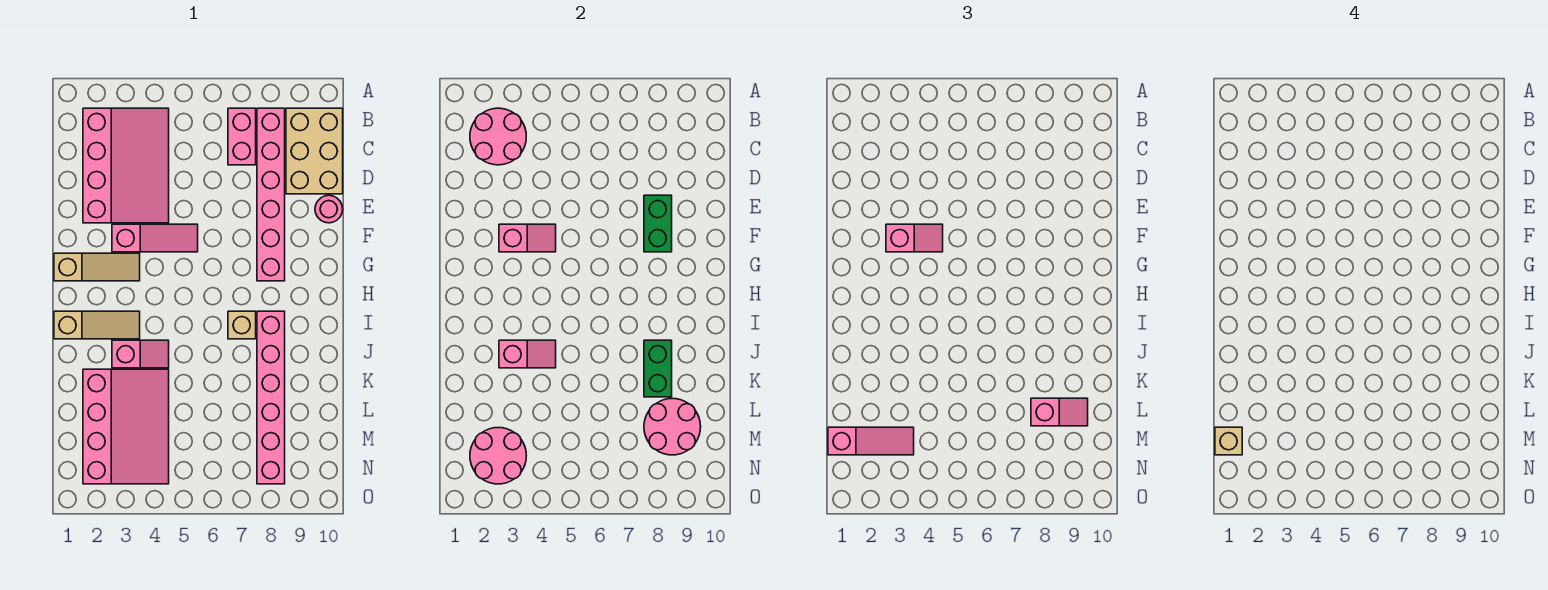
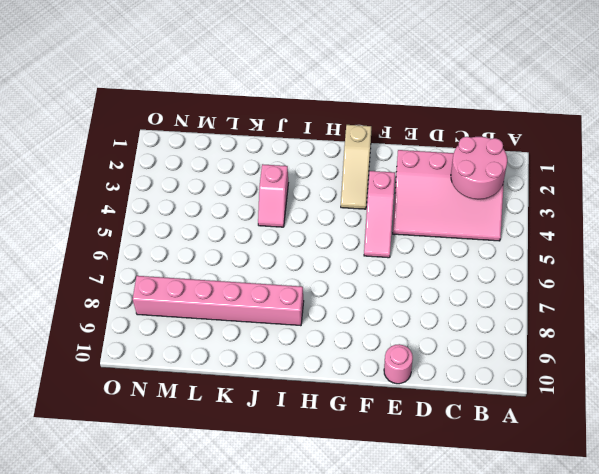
none -> pink brick B7:C7 level 1
none -> pink brick B8:G8 level 1
none -> tan brick B9:D10 level 1

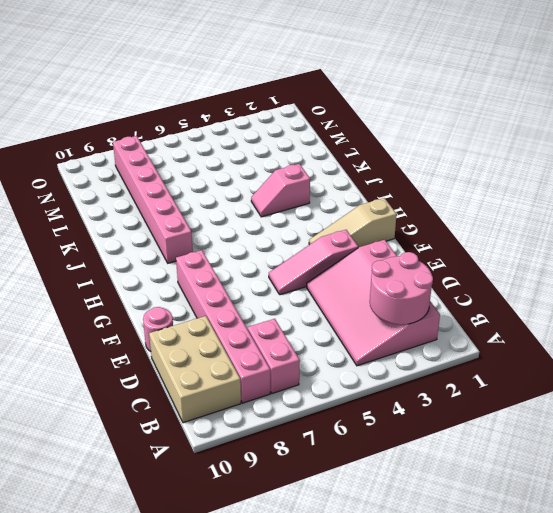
none -> tan slope I1:I3 level 1 top 1
none -> tan brick I7 level 1
none -> pink slope K2:N4 level 1 top 2

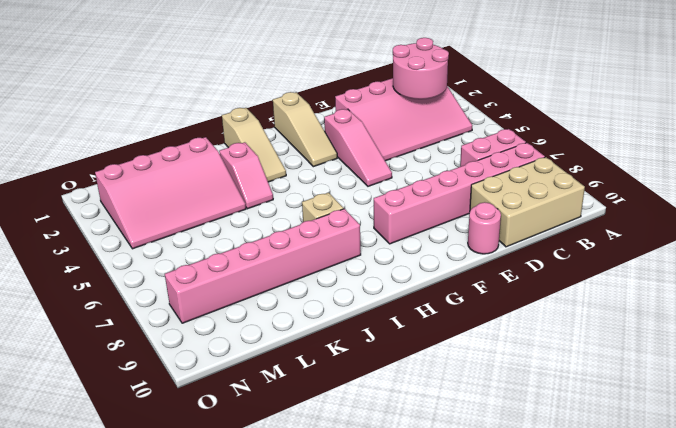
none -> green brick E8:F8 level 2
none -> pink slope F3:F4 level 2 top 3
none -> pink slope J3:J4 level 2 top 3

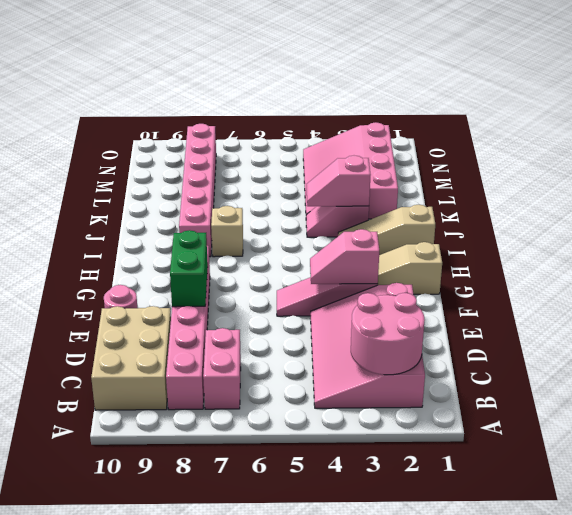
none -> green brick J8:K8 level 2
none -> pink round brick L8:M9 level 2
none -> pink round brick M2:N3 level 2

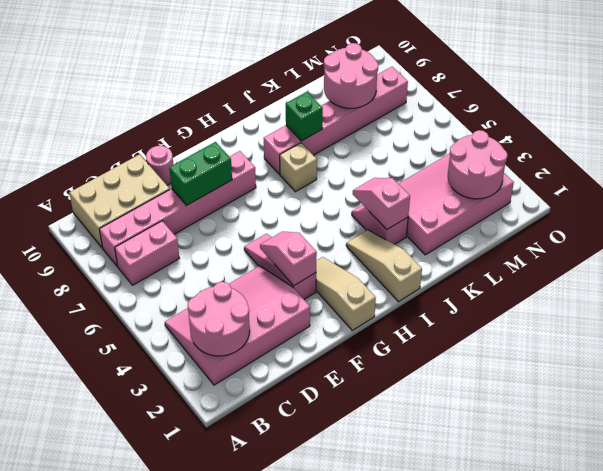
green brick J8 level 2 -> green brick J8:K8 level 2
none -> pink slope F3:F4 level 3 top 3
none -> pink slope L8:L9 level 3 top 8
none -> pink slope M1:M3 level 3 top 1

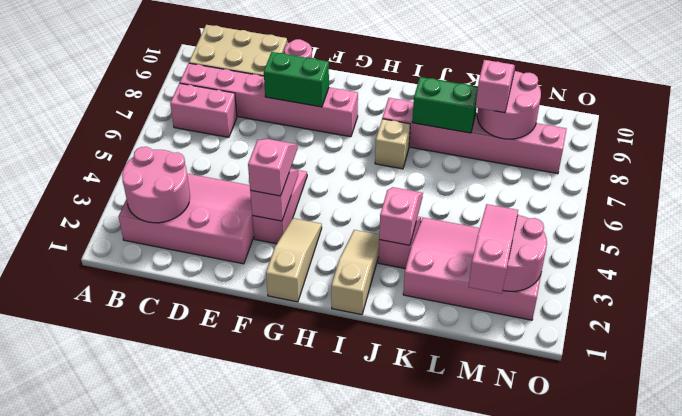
none -> tan brick M1 level 4

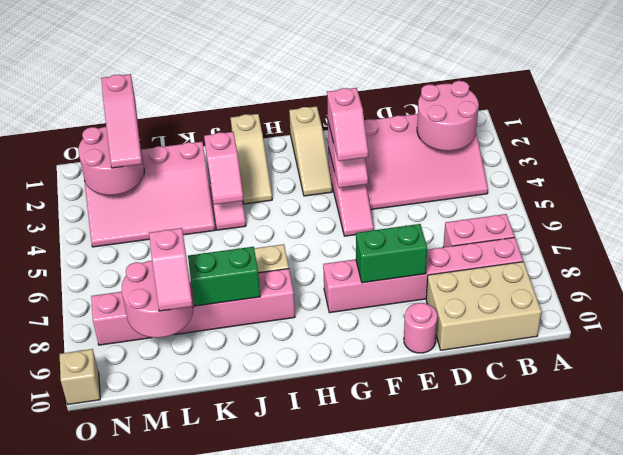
tan brick O10 level 1 -> tan brick M1 level 4

